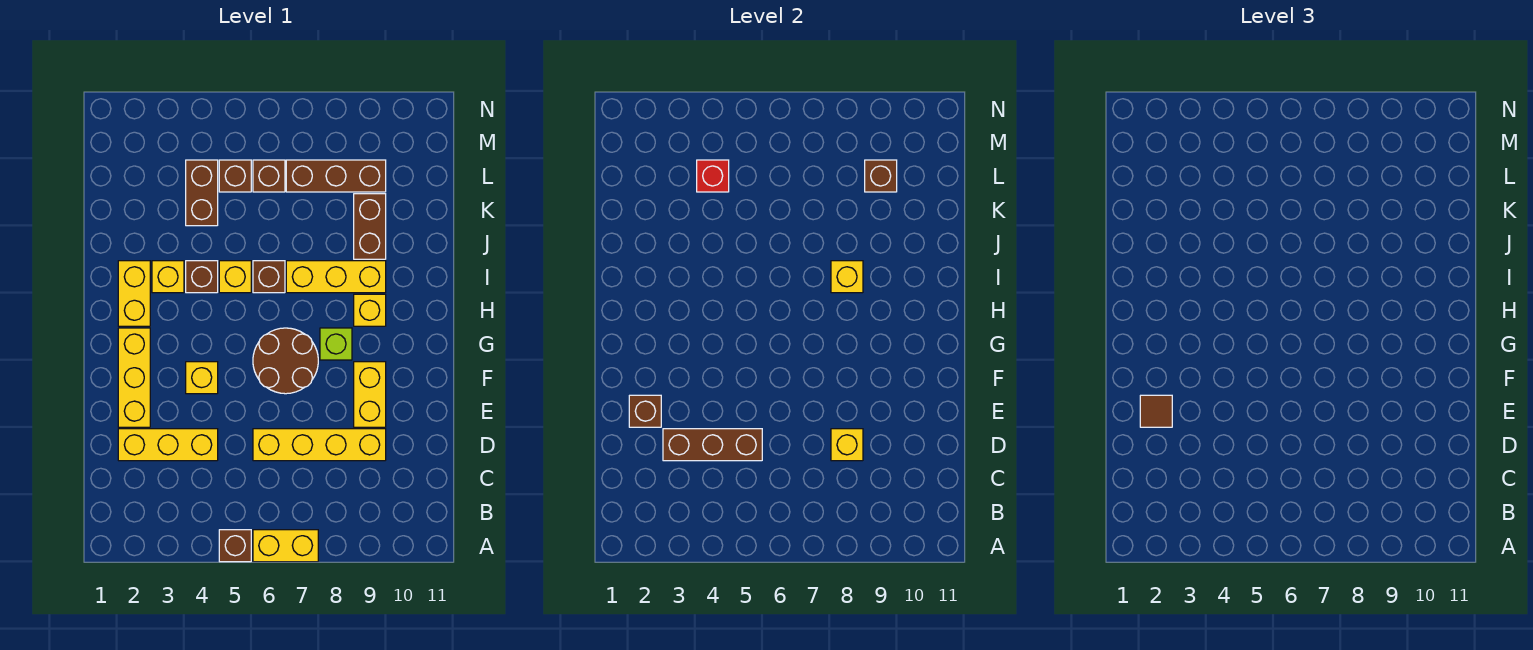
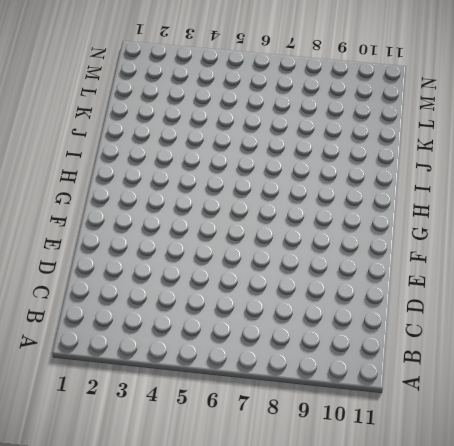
none -> brown brick A5 level 1
none -> yellow brick A6:A7 level 1
none -> yellow brick D2:D4 level 1

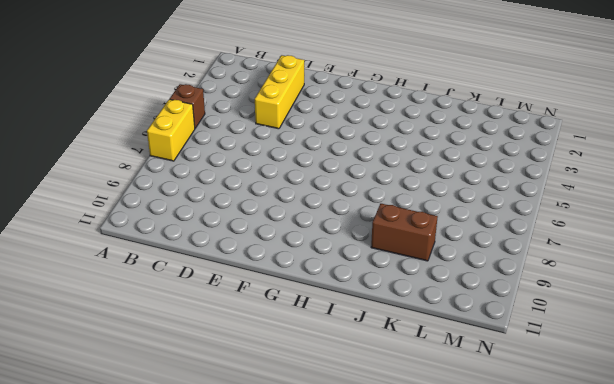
none -> yellow brick D6:D9 level 1
none -> yellow brick E2:G2 level 1
none -> yellow brick E9:F9 level 1

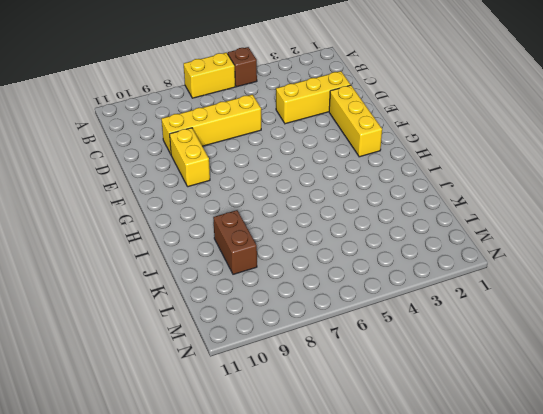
none -> yellow brick F4 level 1
none -> brown round brick F6:G7 level 1
none -> lime brick G8 level 1

